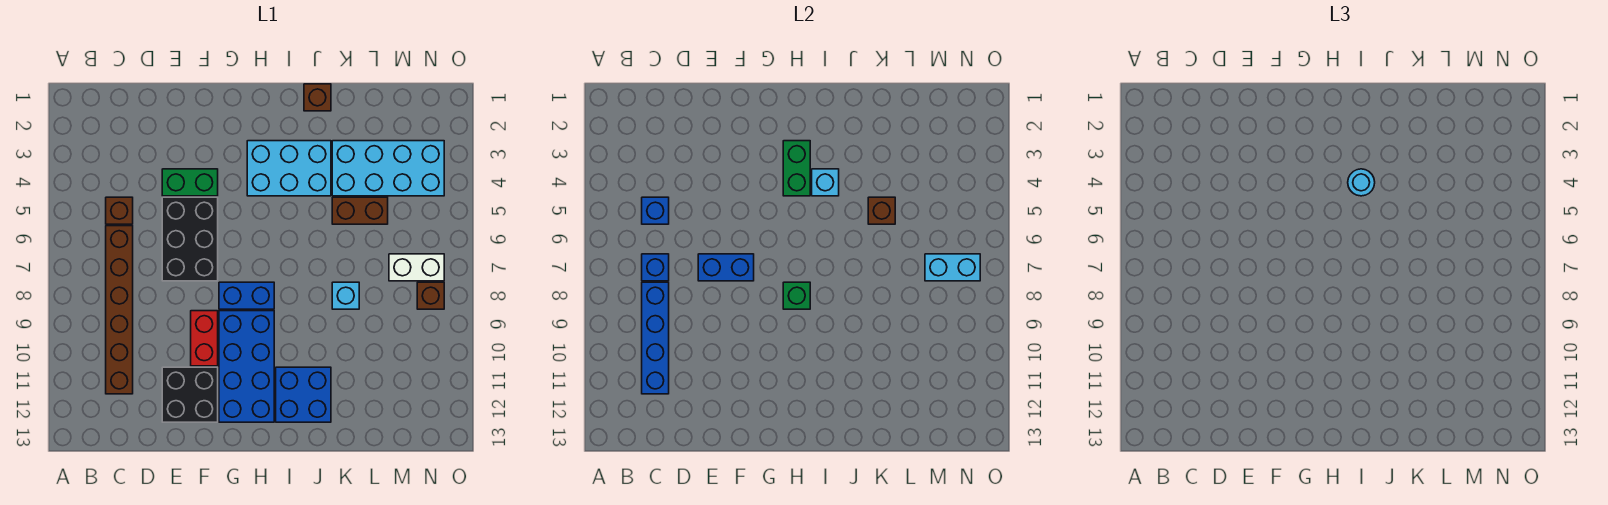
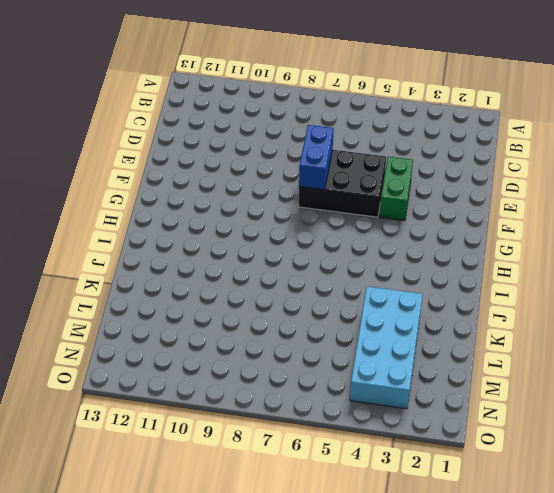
none -> brown brick C5 level 1
none -> brown brick C6:C11 level 1
none -> black brick E11:F12 level 1

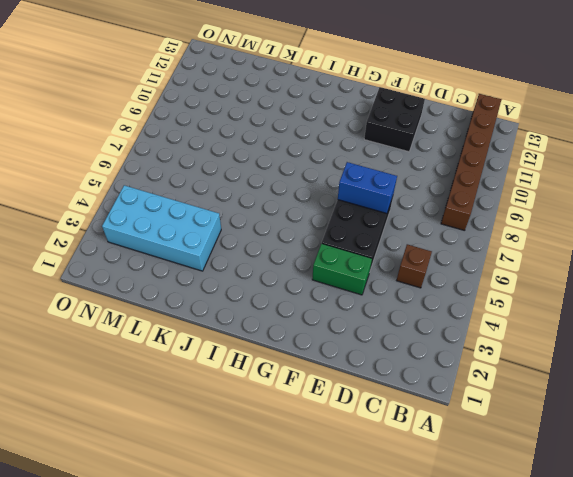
brown brick B8:B13 level 1 -> brown brick C6:C11 level 1
none -> red brick F9:F10 level 1
none -> blue brick G8:H8 level 1
none -> blue brick G9:H12 level 1

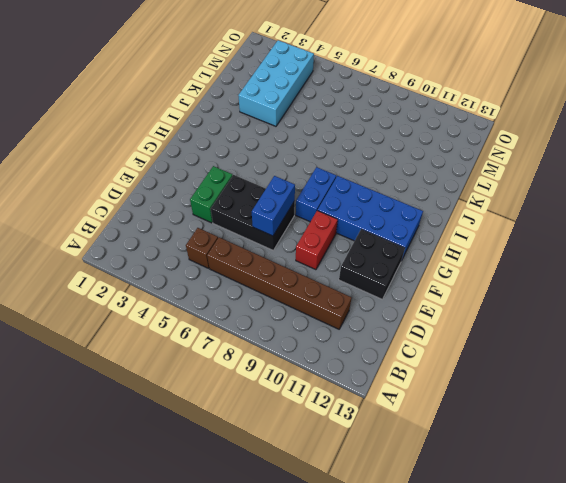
red brick E9:F9 level 1 -> red brick F9:F10 level 1
none -> cyan brick H3:J4 level 1
none -> blue brick I11:J12 level 1
none -> brown brick J1 level 1

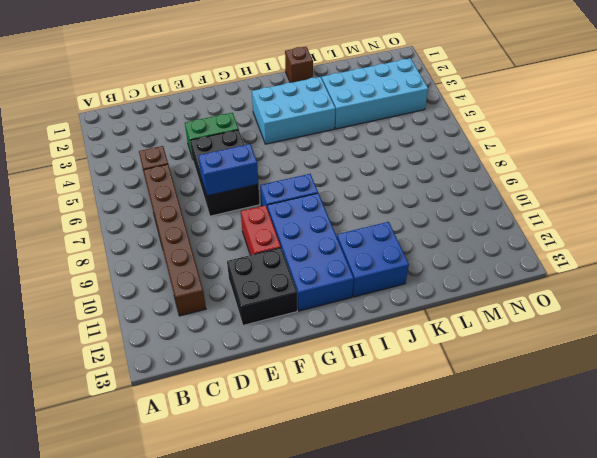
none -> brown brick K5:L5 level 1
none -> cyan brick K8 level 1
none -> white brick M7:N7 level 1

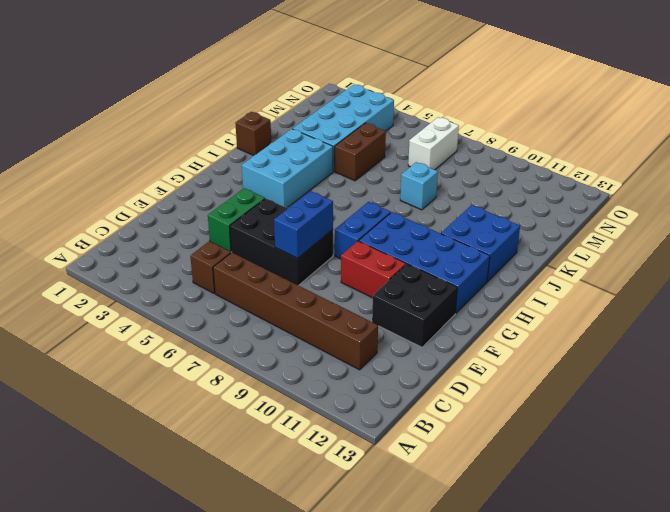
none -> brown brick N8 level 1
none -> blue brick C5 level 2
none -> blue brick C7 level 2

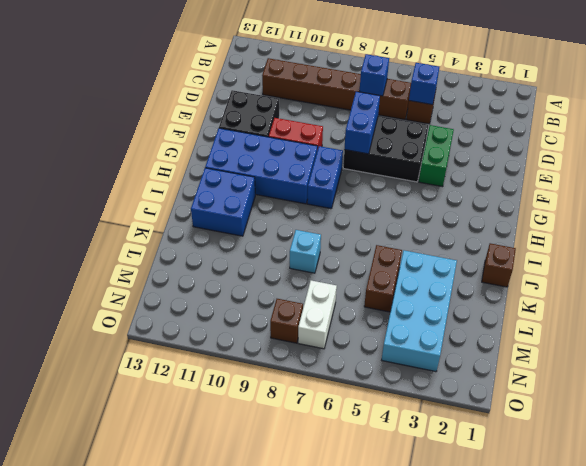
none -> cyan brick H3:J4 level 1
none -> blue brick C8:C11 level 2
none -> green brick H3:H4 level 2

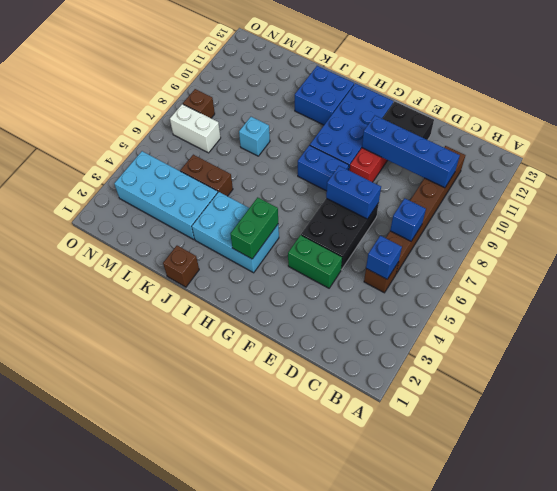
blue brick C10:F10 level 2 -> blue brick C8:C11 level 2
none -> green brick H8 level 2
none -> cyan brick I4 level 2
none -> brown brick K5 level 2

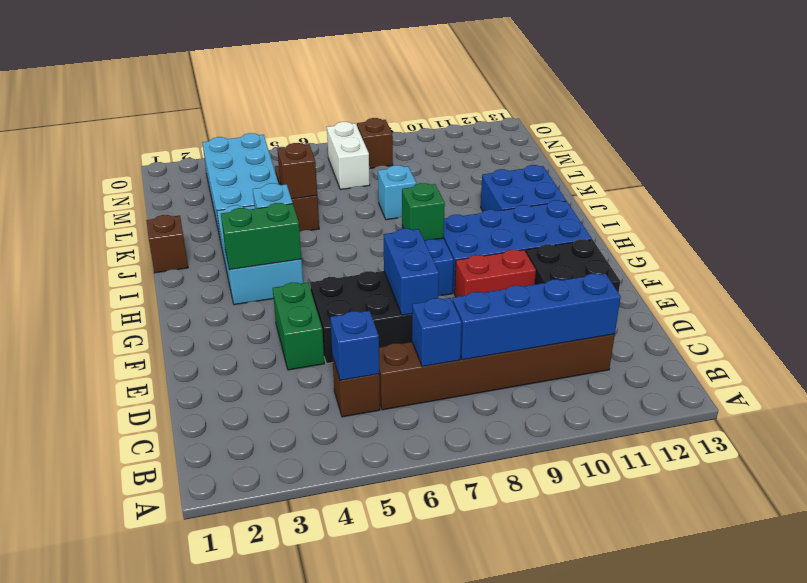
none -> cyan brick M7:N7 level 2
none -> cyan round brick I4 level 3

